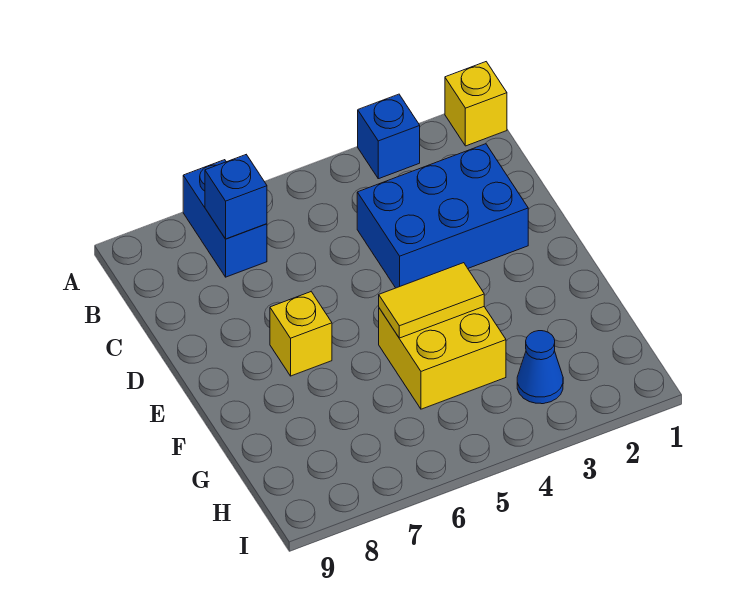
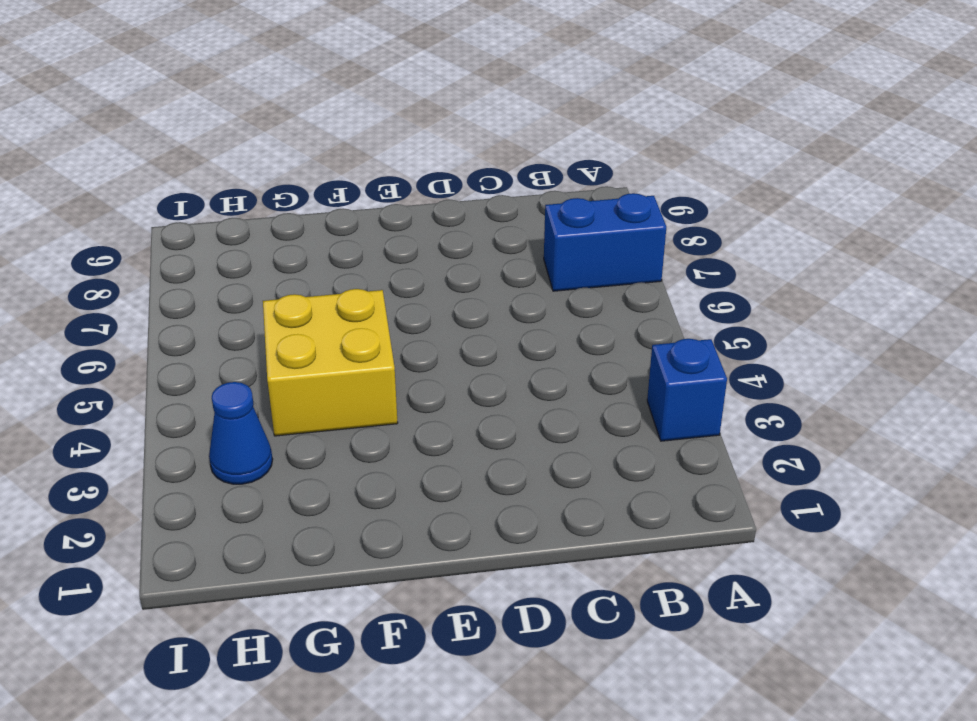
none -> yellow brick A1 level 1
none -> blue brick C2:D4 level 1

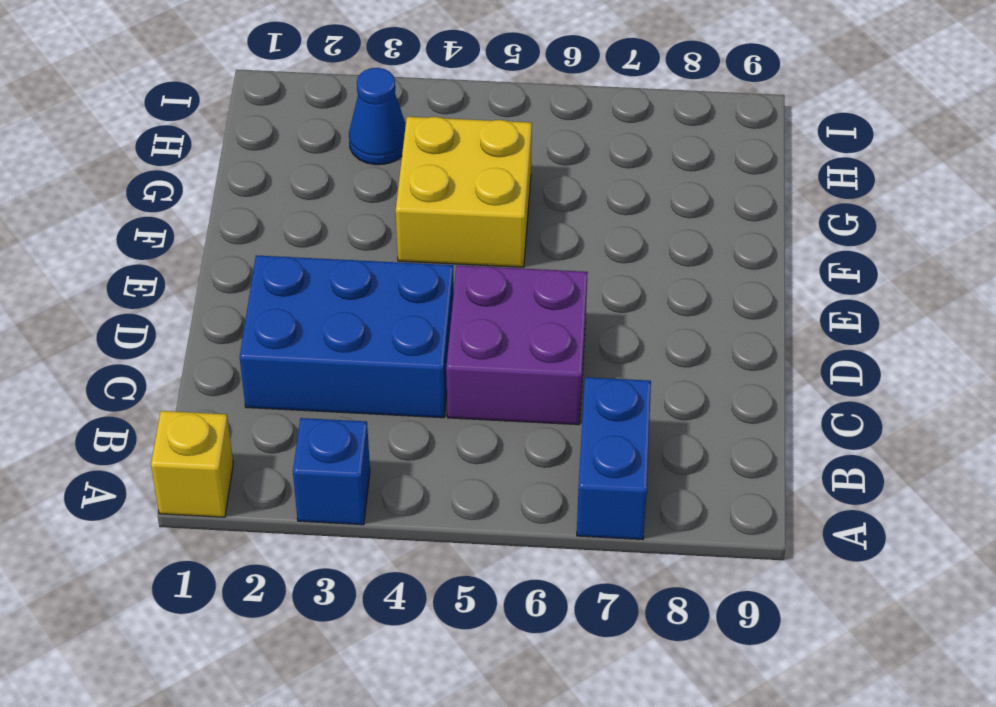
purple brick C5:D6 level 1 -> none
none -> yellow brick E7 level 1
none -> blue brick B7 level 2

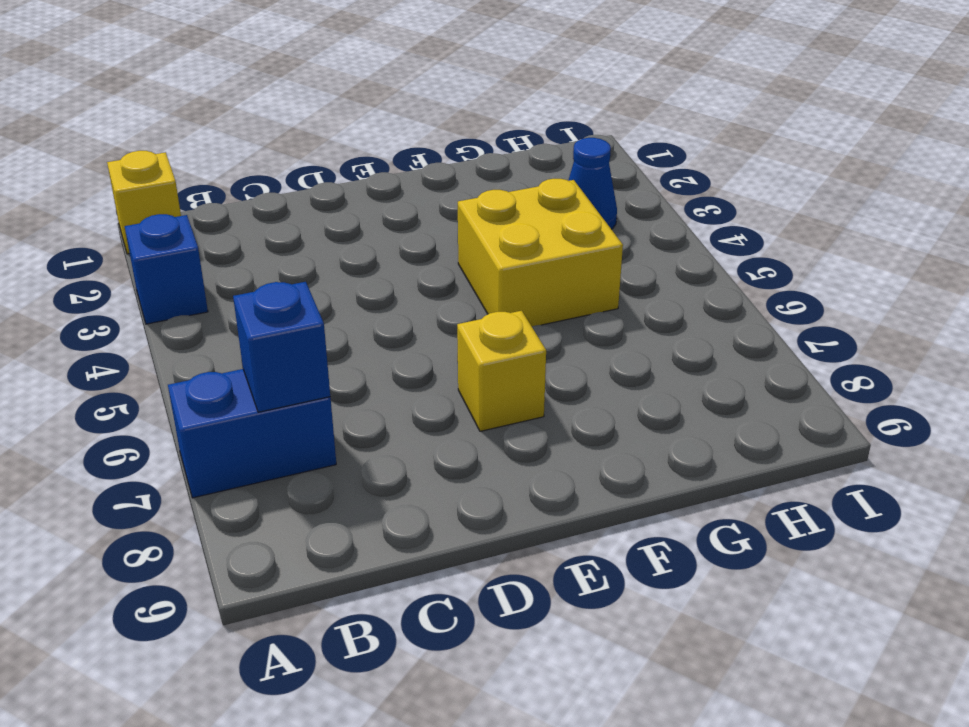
none -> blue brick C2:D4 level 1
none -> yellow tile F4:F5 level 2

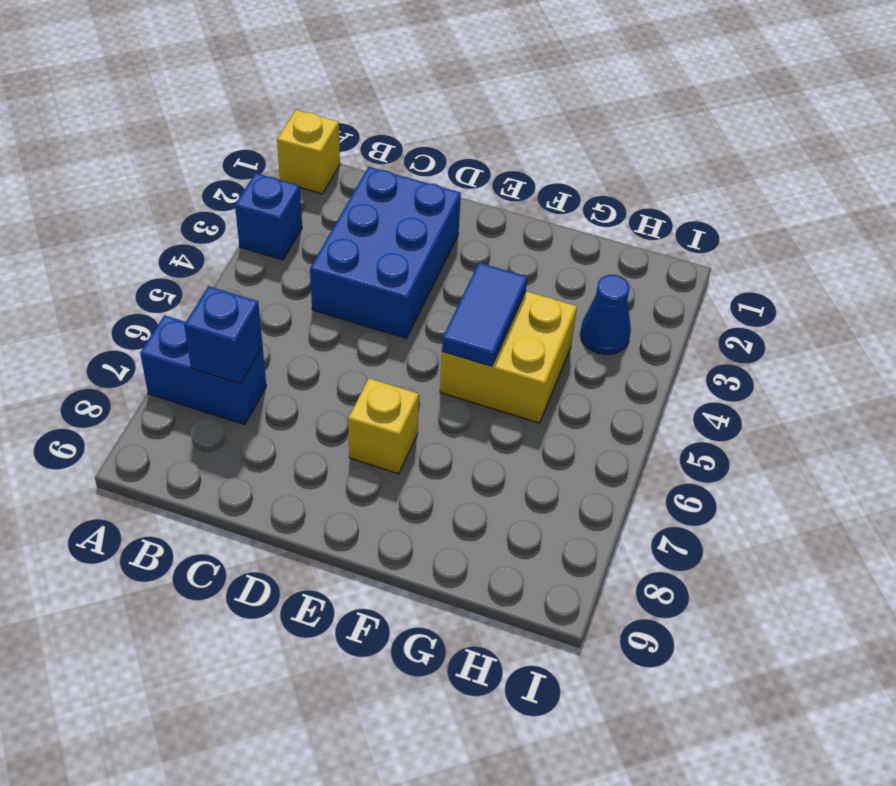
blue tile F4:F5 level 2 -> yellow tile F4:F5 level 2

